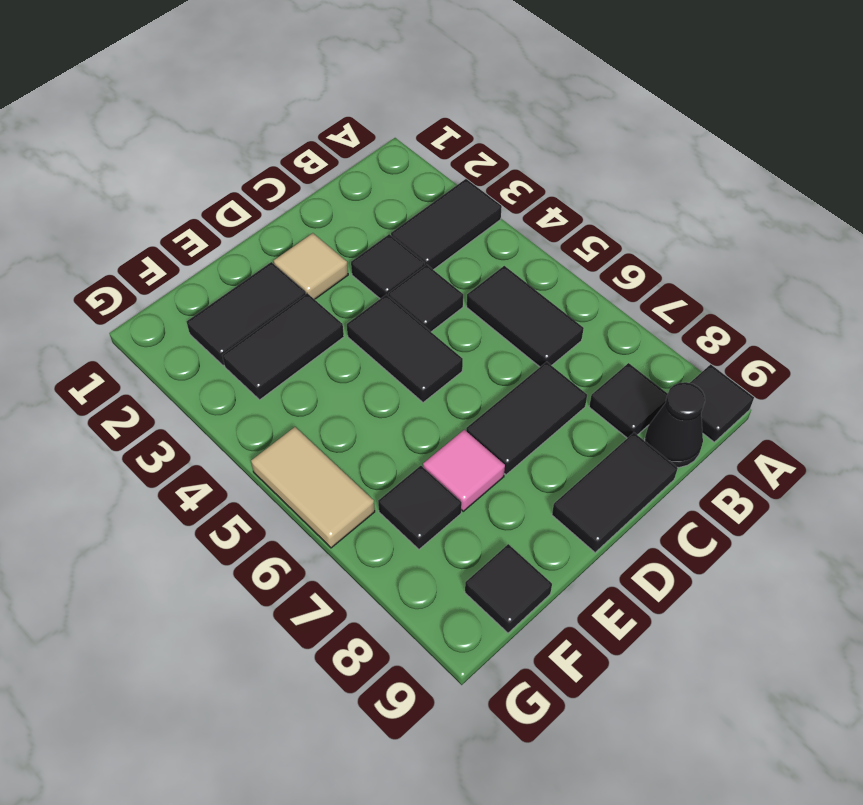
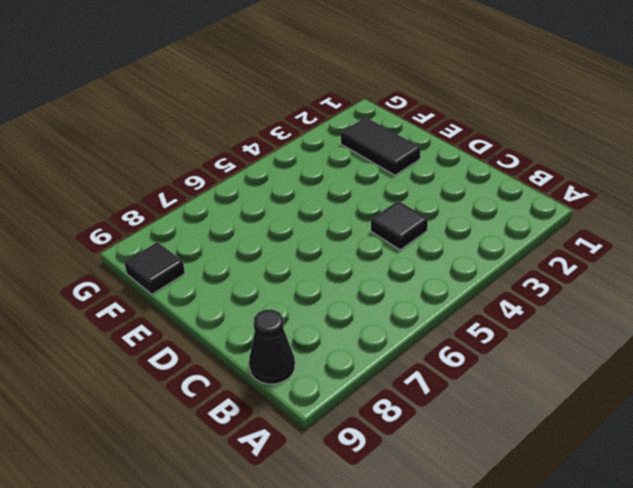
none -> black tile A3:B3 level 1
none -> black tile A9 level 1
none -> black tile B5:B6 level 1

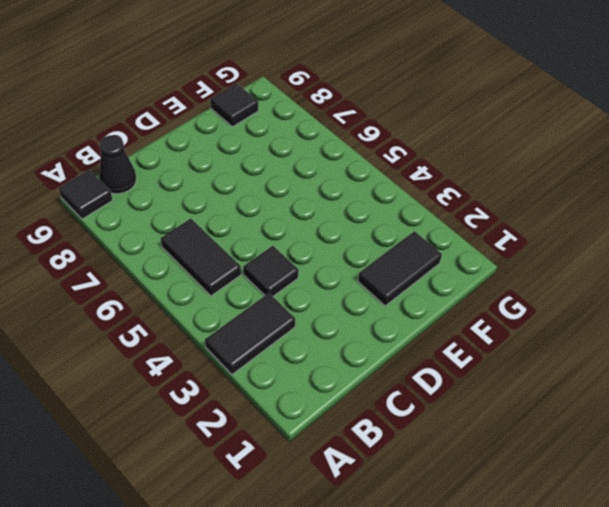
none -> black tile B8 level 1
none -> black tile C3 level 1
none -> black tile C7:D7 level 1

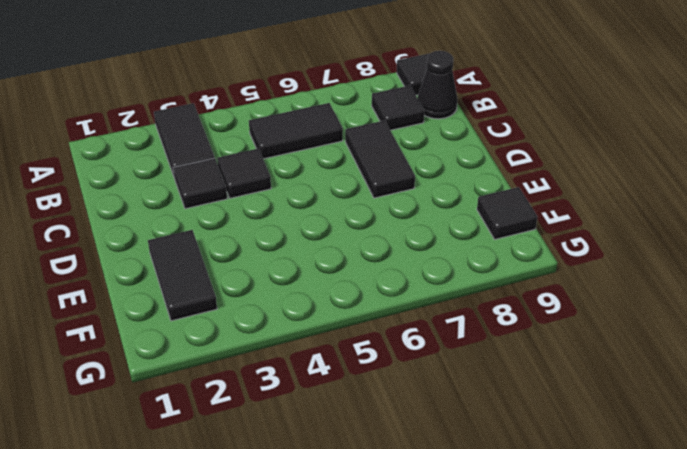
none -> black tile C9:D9 level 1
none -> tan tile D2 level 1
none -> black tile D4:D5 level 1

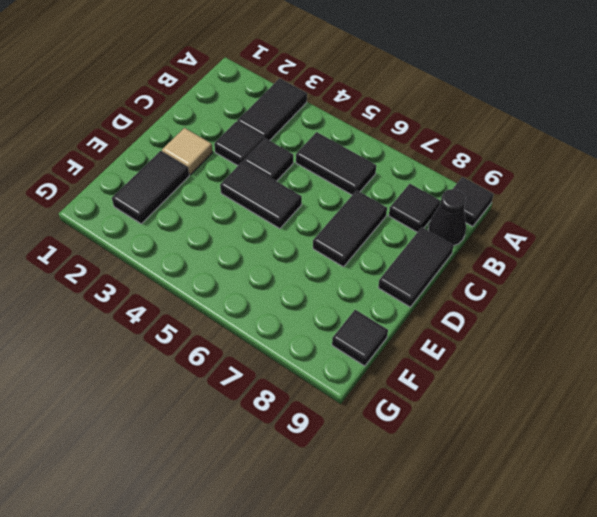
none -> black tile E3:F3 level 1
none -> pink tile E7 level 1
none -> black tile F7 level 1

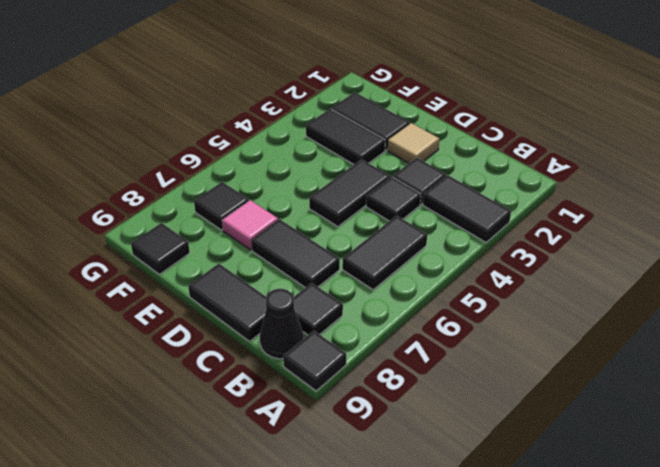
none -> tan tile G5:G6 level 1

